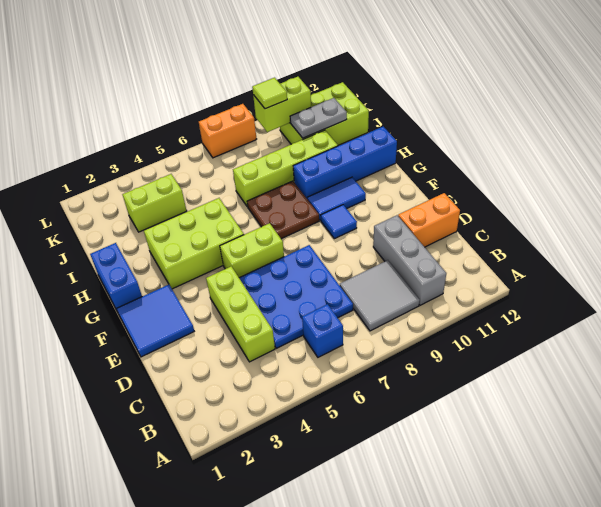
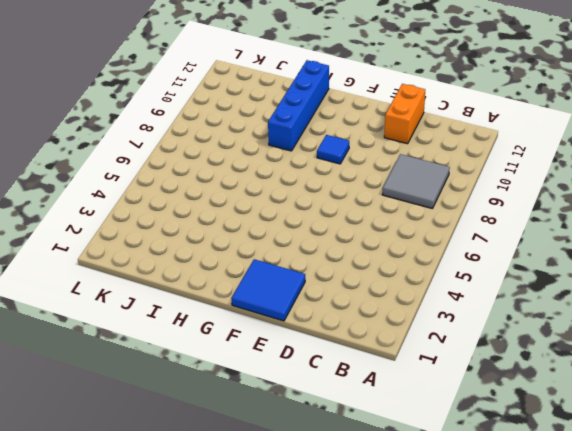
none -> blue brick B6 level 1
none -> grey brick B10:D10 level 1
none -> lime brick C4:E4 level 1

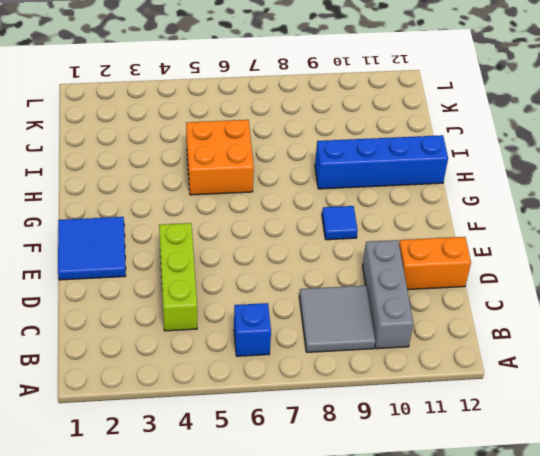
orange brick H5:I6 level 1 -> lime brick G3:H5 level 1
none -> blue plate C5:E7 level 1
none -> lime brick F5:F6 level 1
none -> blue brick G1:H1 level 1

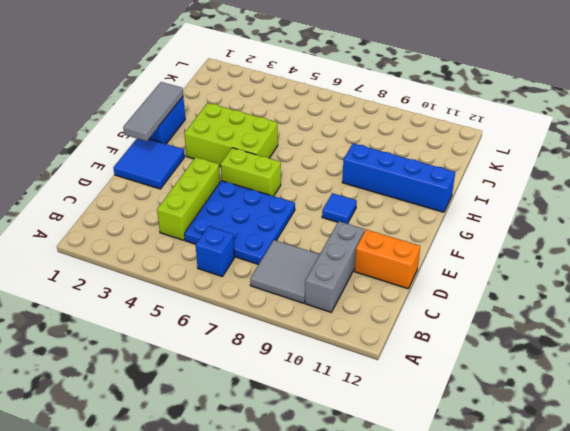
grey tile F1:H1 level 2 -> none
none -> brown plate G7:H8 level 1
none -> blue tile G9:G10 level 1
none -> lime brick I7:I10 level 1

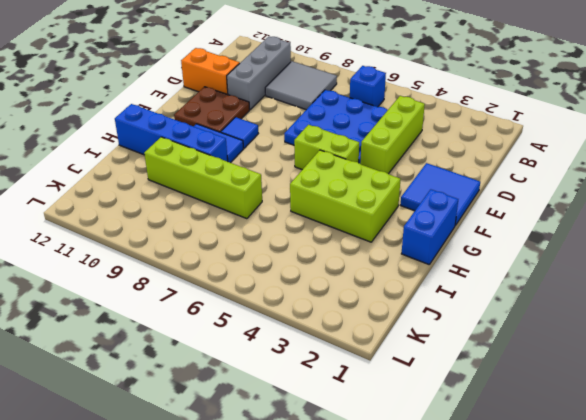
brown plate E10:F11 level 1 -> brown plate G7:H8 level 1
none -> lime brick J3:J4 level 1
none -> lime brick J10:K12 level 1
none -> orange brick L7:L8 level 1

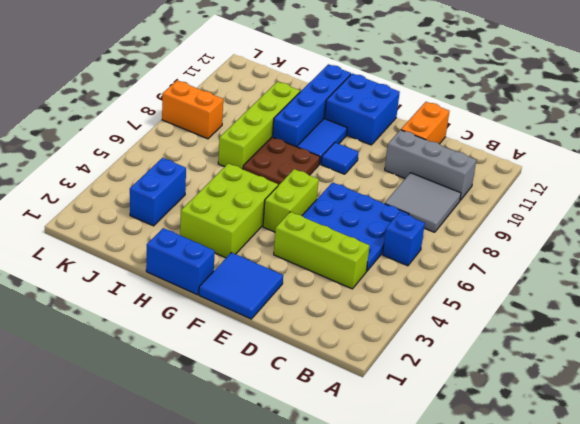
blue brick F11:G12 level 1 -> none
blue brick J3:J4 level 1 -> lime brick J3:J4 level 1
orange brick K8:L8 level 1 -> orange brick L7:L8 level 1
none -> lime brick J10:K12 level 1
none -> grey plate J10:J11 level 2
none -> lime brick K9:K10 level 2

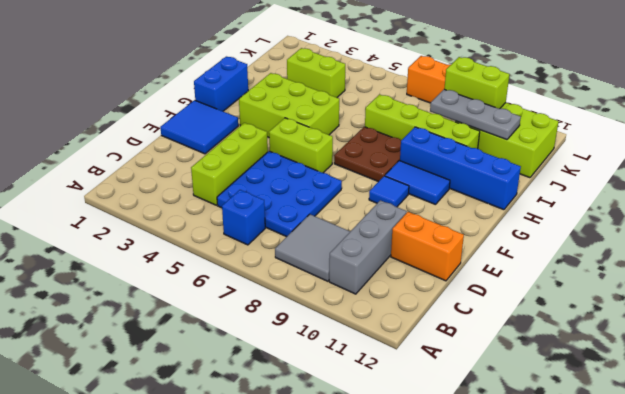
grey plate J9:J11 level 2 -> grey plate J10:J11 level 2
none -> lime tile K9 level 3

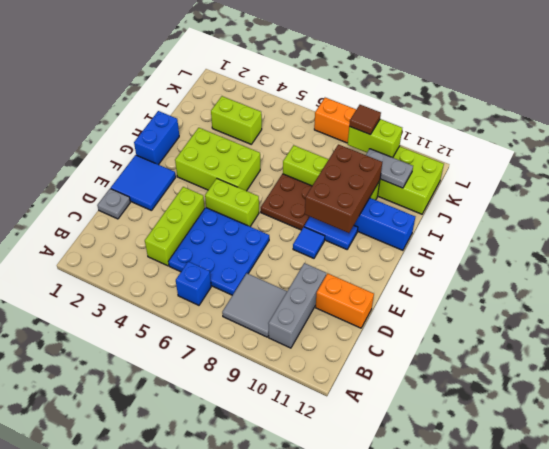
grey plate D1 level 1 -> none
brown brick G9:I10 level 2 -> none
brown tile K9 level 3 -> lime tile K9 level 3

